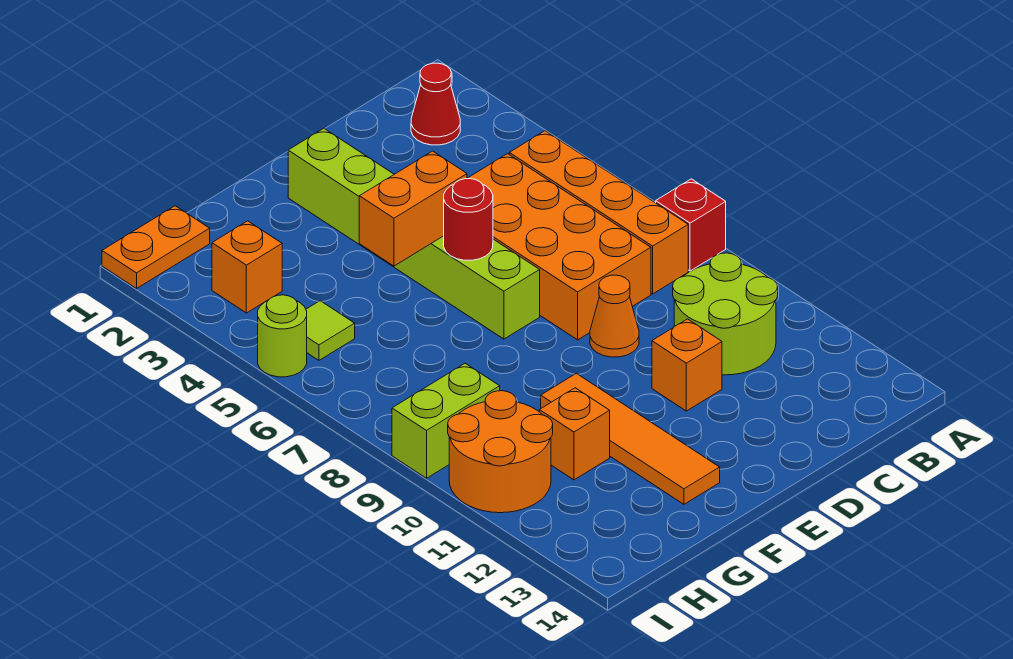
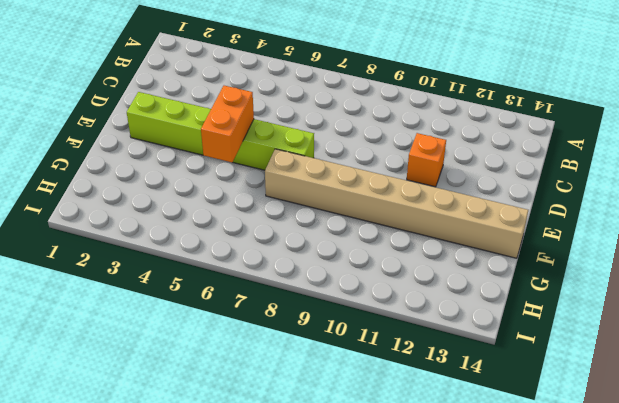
tan brick F7:F14 level 1 -> orange tile F10:F13 level 1
none -> red brick A8 level 1
none -> red cone B2 level 1
none -> orange brick B5:B8 level 1

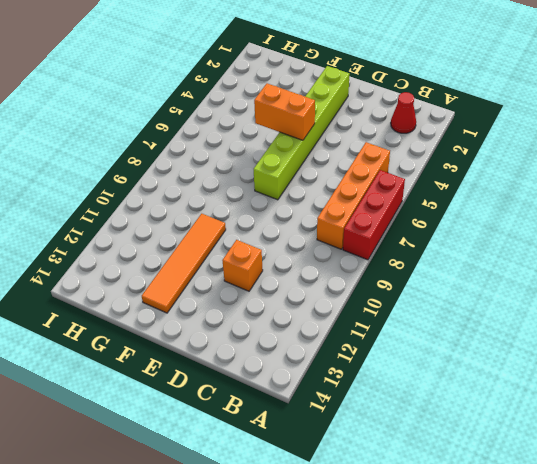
red brick A6:A8 level 1 -> red brick A8 level 1
none -> lime round brick B10:C11 level 1
none -> orange brick C5:D8 level 1
none -> orange cone D9 level 1

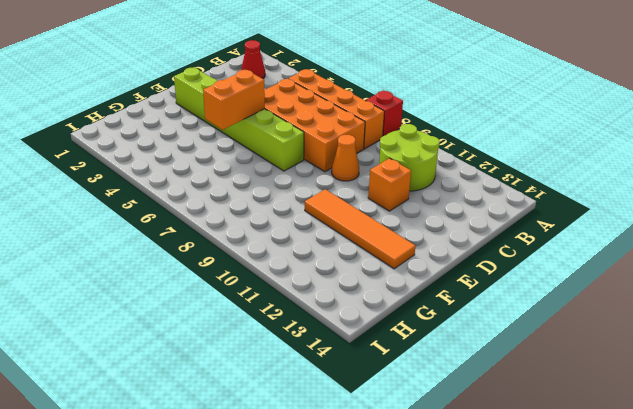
none -> orange brick G11 level 1
none -> orange plate H1:I1 level 1
none -> orange brick H3 level 1

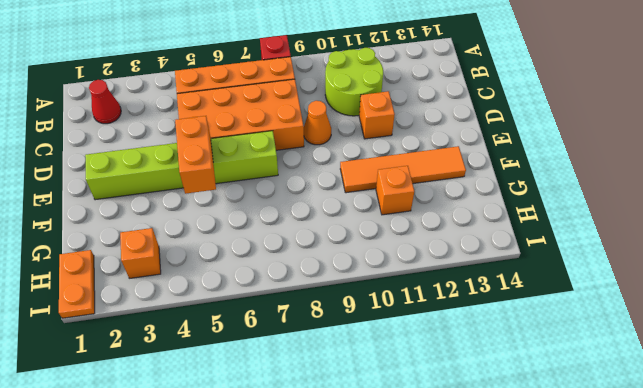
none -> lime tile H5 level 1
none -> lime brick H9:I9 level 1
none -> orange round brick H10:I11 level 1

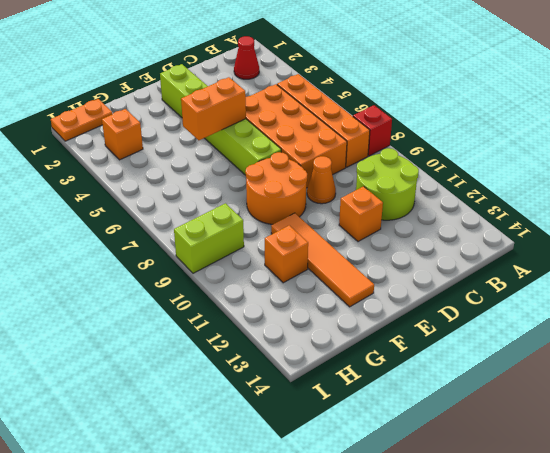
orange round brick E8:F9 level 1 -> orange round brick H10:I11 level 1
none -> lime tile H5 level 1
none -> lime round brick I5 level 1
none -> red round brick E6 level 2

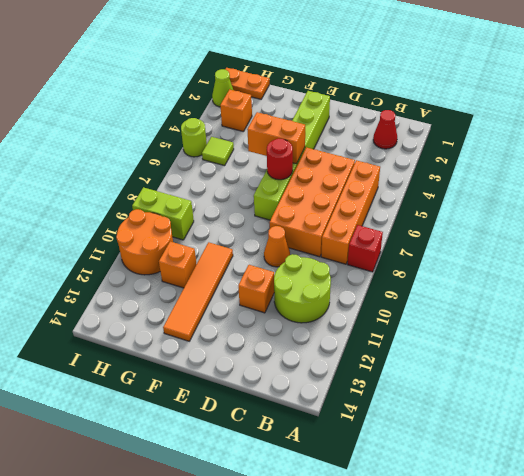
lime cone I2 level 1 -> none

